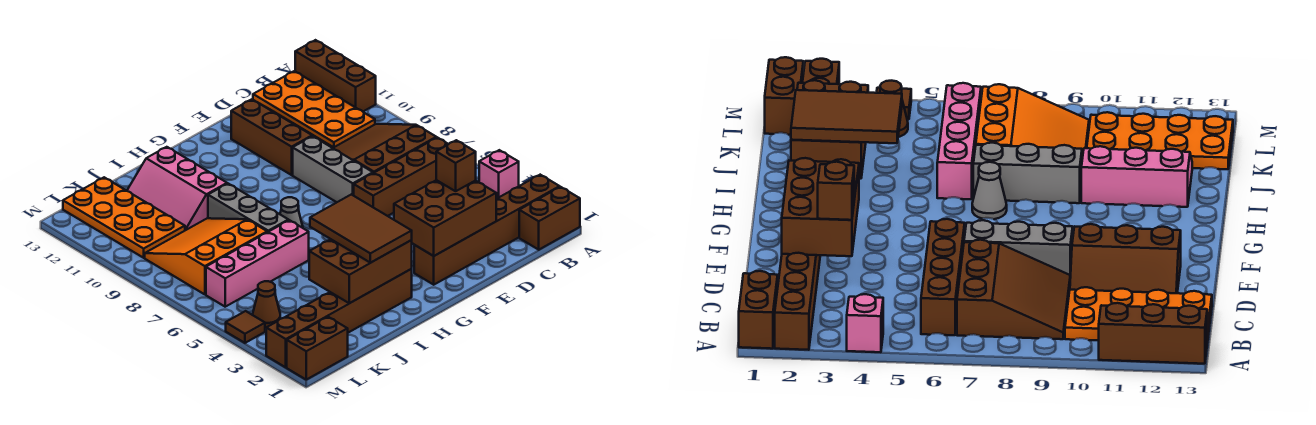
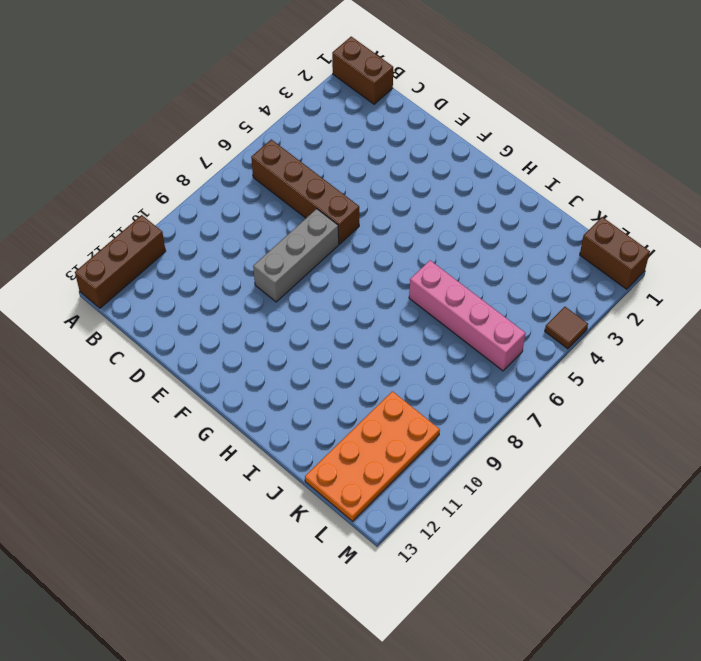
none -> brown brick A2:F2 level 1
none -> pink brick A4 level 1
none -> brown slope B7:D9 level 1 top 7

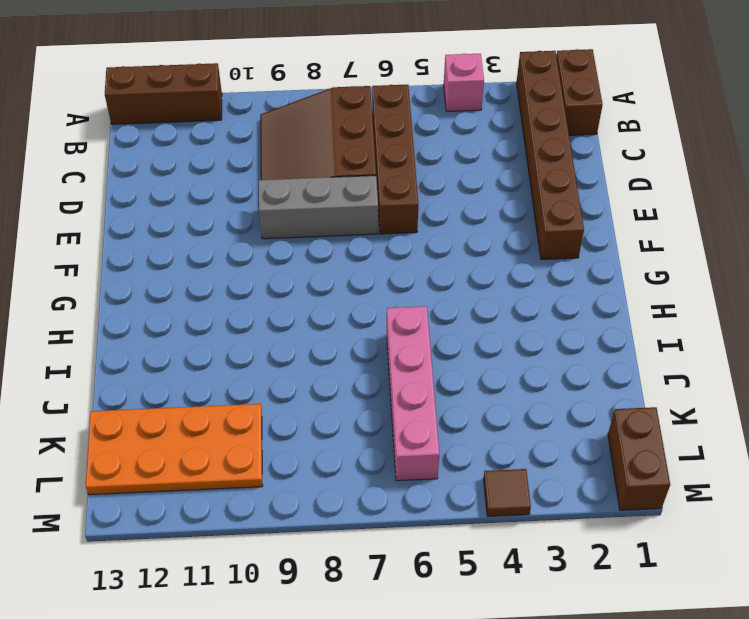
none -> orange plate B10:C13 level 1
none -> brown slope D10:E12 level 1 top E
none -> brown brick H2:M2 level 1

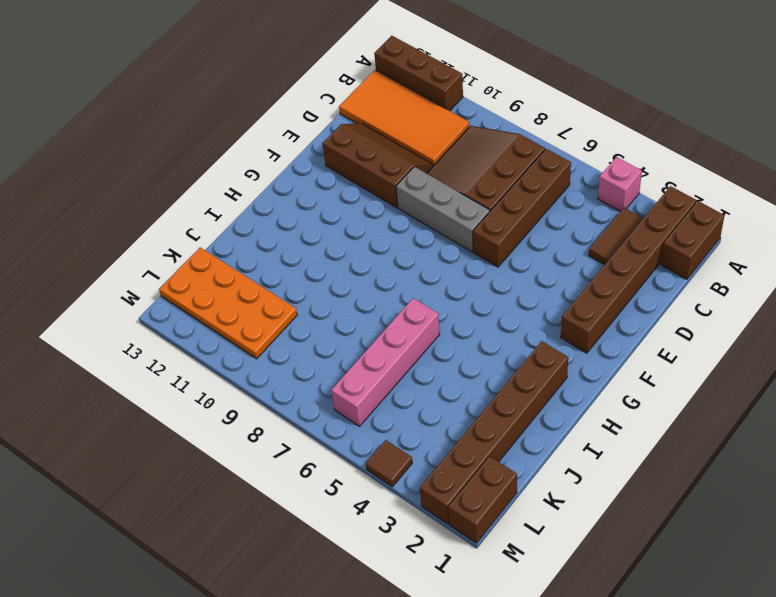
brown tile B3:C3 level 1 -> none
orange tile B10:C13 level 1 -> orange plate B10:C13 level 1
none -> grey cone H7 level 1
none -> grey brick I7:I9 level 1
none -> pink slope I10:J12 level 1 top I

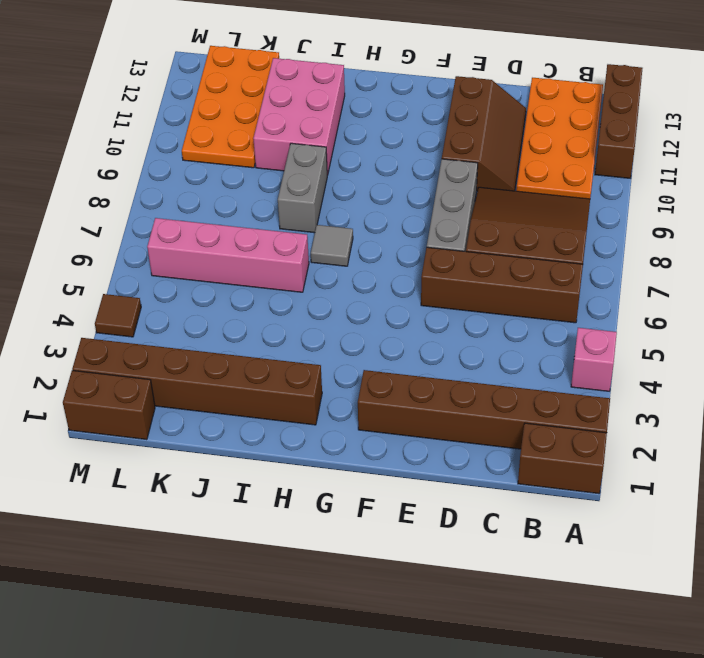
grey tile H7 level 1 -> grey cone H7 level 1
grey brick I8:I9 level 1 -> grey brick I7:I9 level 1
pink brick I10:J12 level 1 -> pink slope I10:J12 level 1 top I
none -> orange slope J7:L9 level 1 top 7
none -> brown cone L4 level 1
none -> brown brick D2:F3 level 2

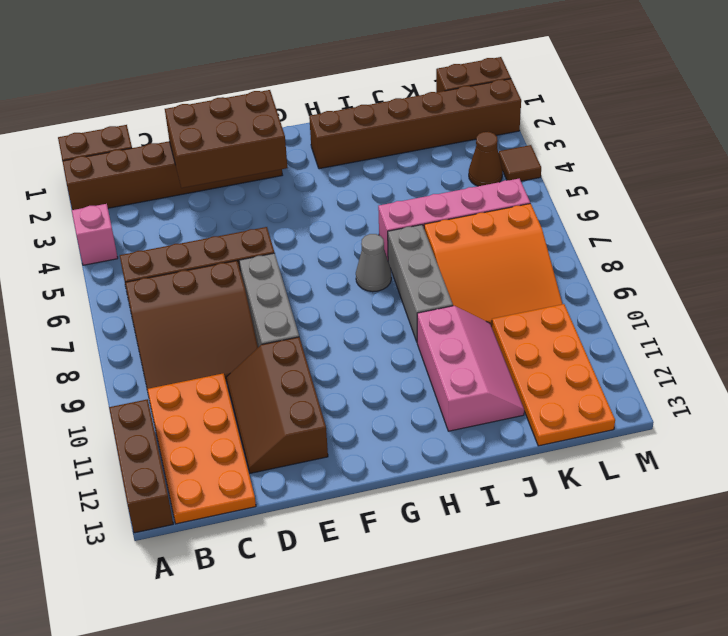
none -> brown brick H2:J3 level 2
none -> brown brick D3 level 3
none -> brown tile H2:I4 level 3

